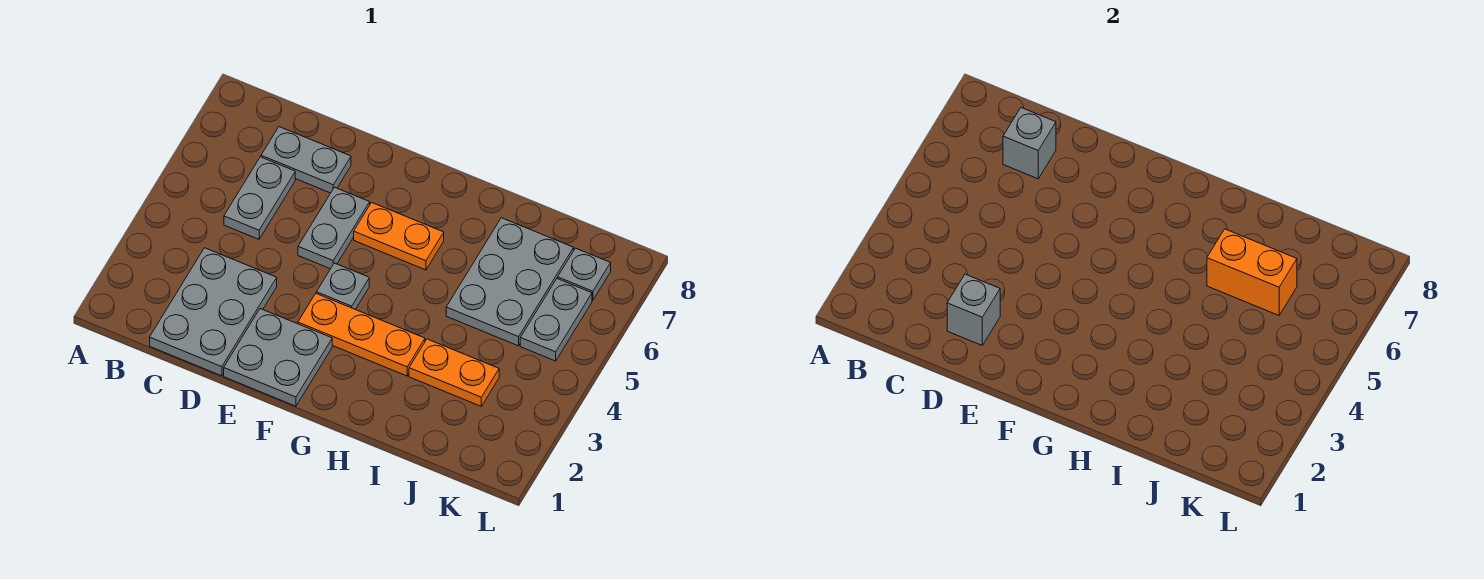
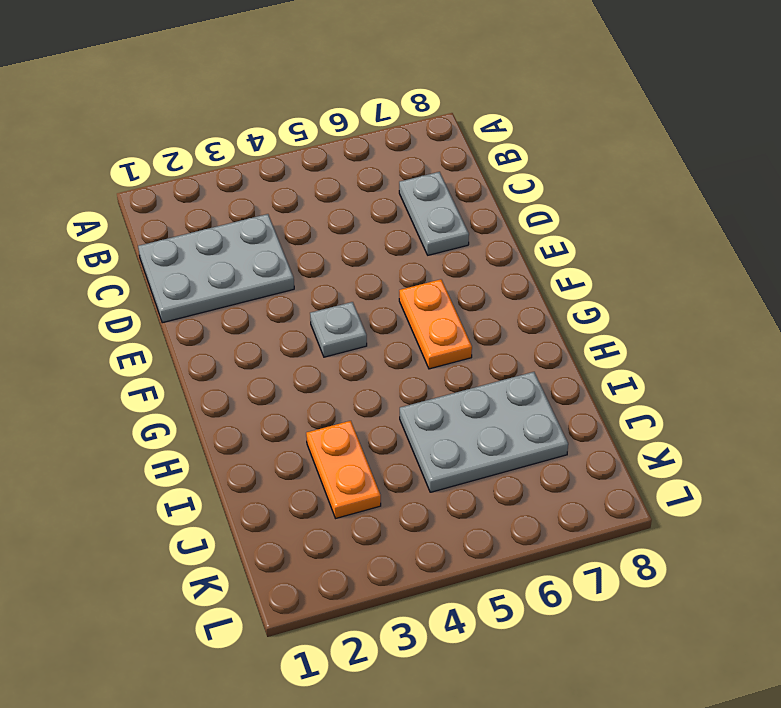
none -> grey plate C5:C6 level 1
none -> grey plate E1:F2 level 1
none -> grey plate E5:E6 level 1

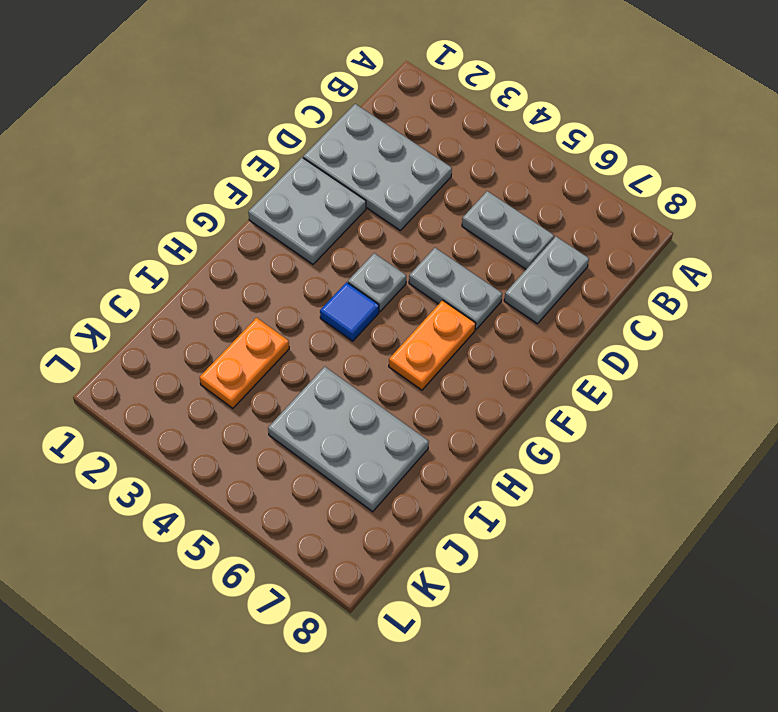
blue tile G4 level 1 -> none
none -> orange plate F3:H3 level 1
none -> grey plate K5:K6 level 1
none -> grey plate K7 level 1

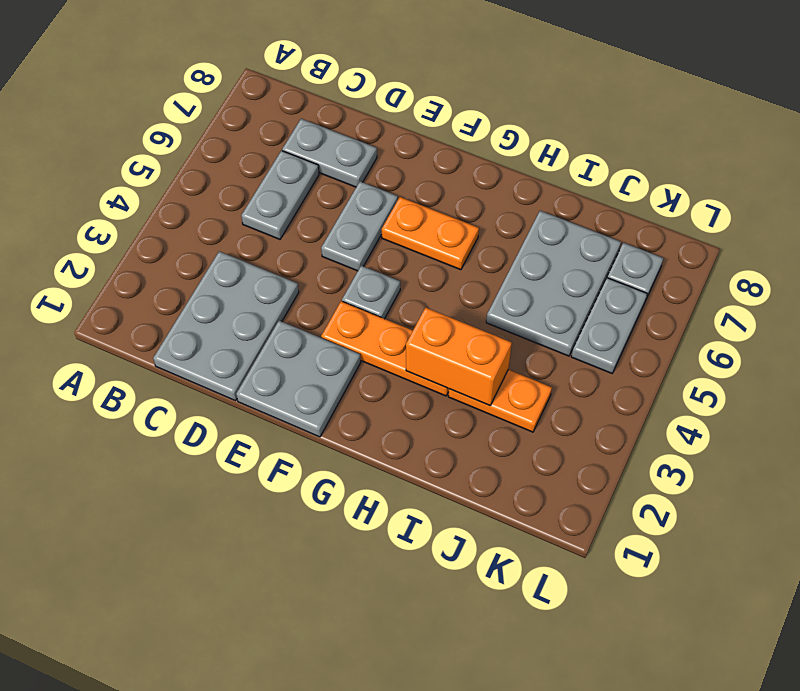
orange brick H3:I3 level 2 -> orange brick I6:J6 level 2
none -> grey brick C7 level 2
none -> grey brick D2 level 2

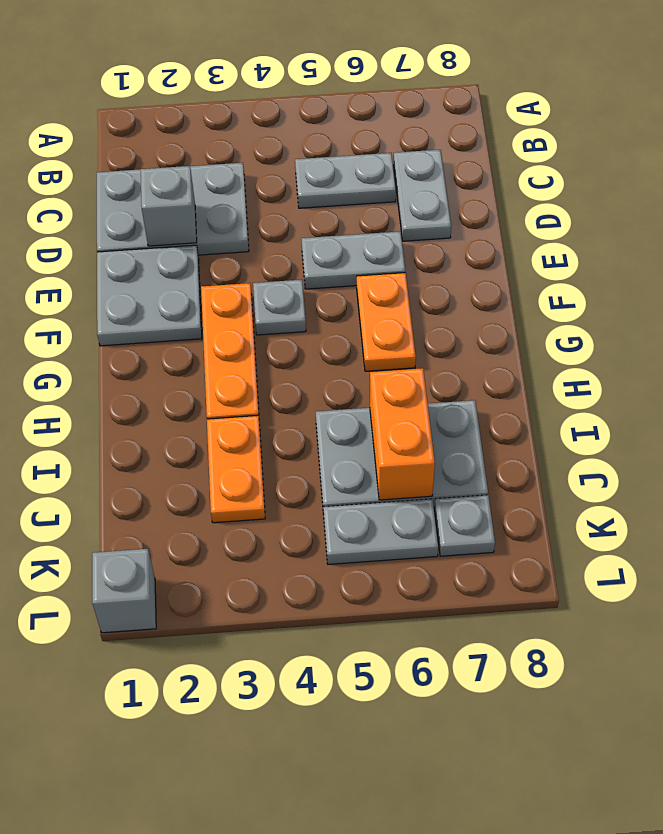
grey brick L1 level 1 -> grey brick C7 level 2

